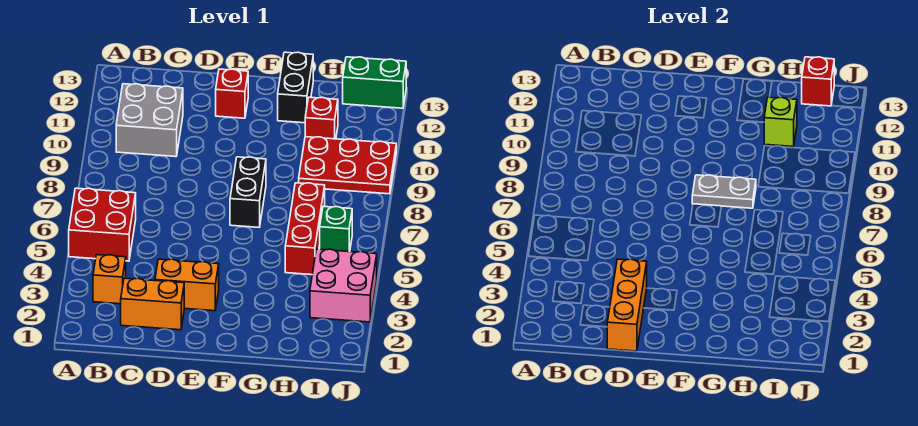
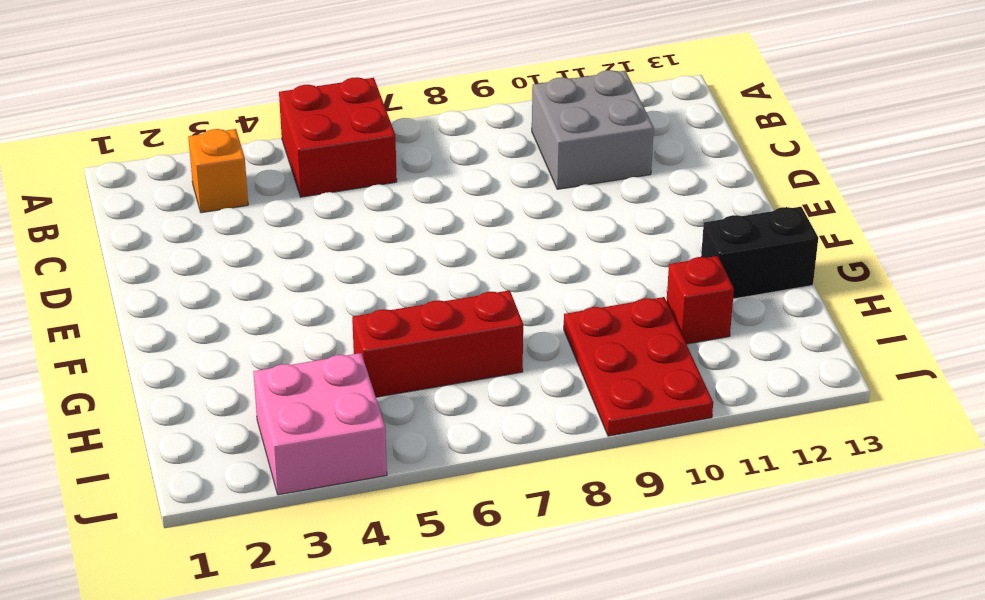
none -> orange brick C2:D2 level 1
none -> orange brick D3:E3 level 1
none -> red brick E12 level 1

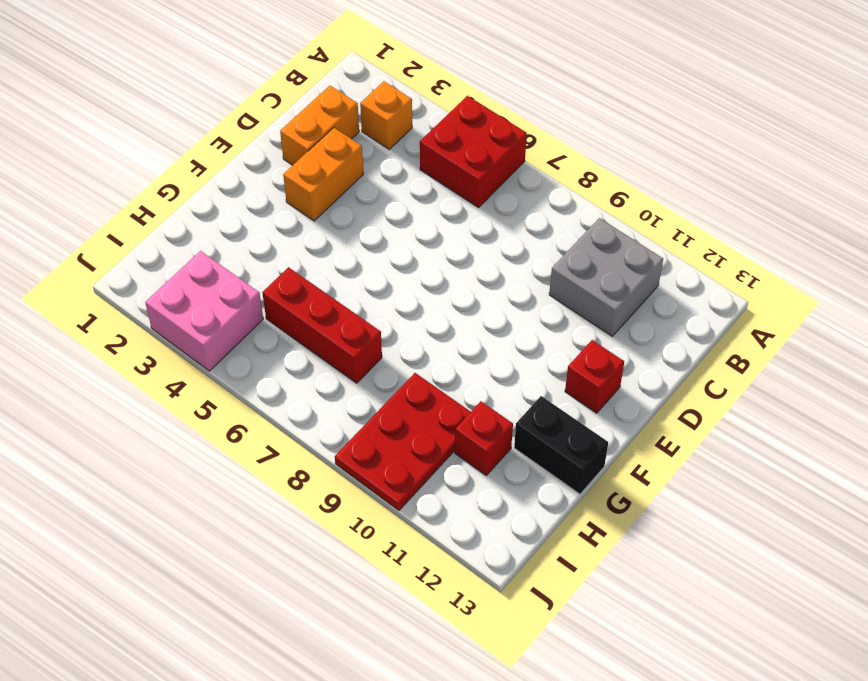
none -> black brick F7:F8 level 1
none -> green brick I6 level 1
none -> green brick I13:J13 level 1

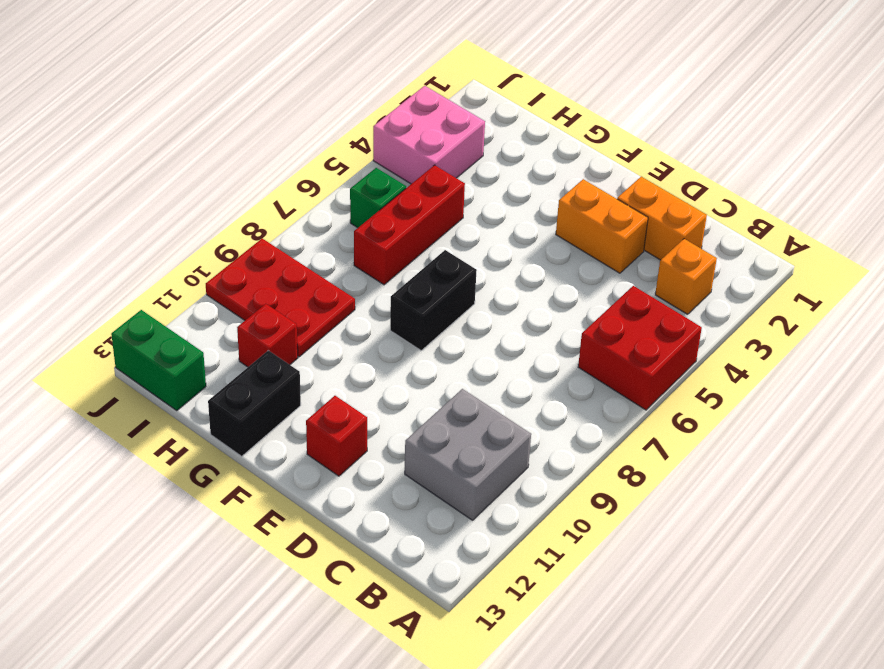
none -> orange brick D1:D3 level 2
none -> grey plate F8:G8 level 2
none -> lime brick H11 level 2

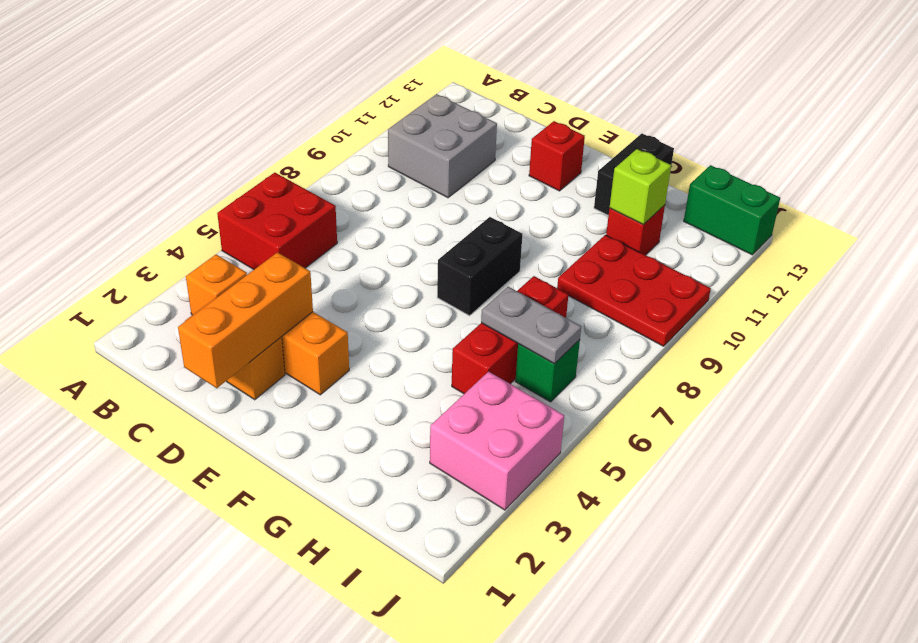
grey plate H6:I6 level 2 -> grey plate F8:G8 level 2
none -> red brick I13 level 2

